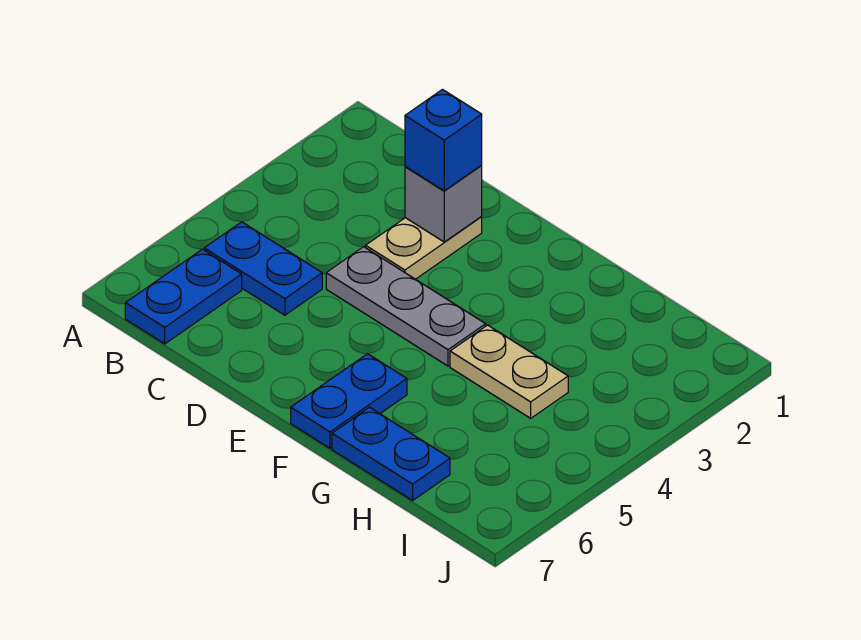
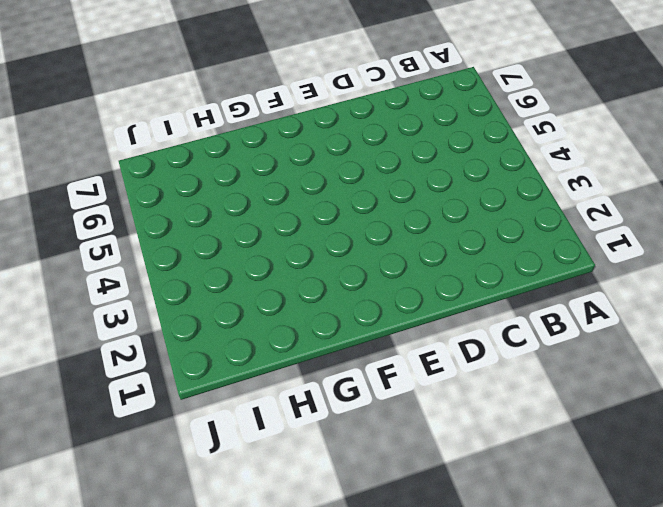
none -> blue plate B5:C5 level 1
none -> blue plate B6:B7 level 1

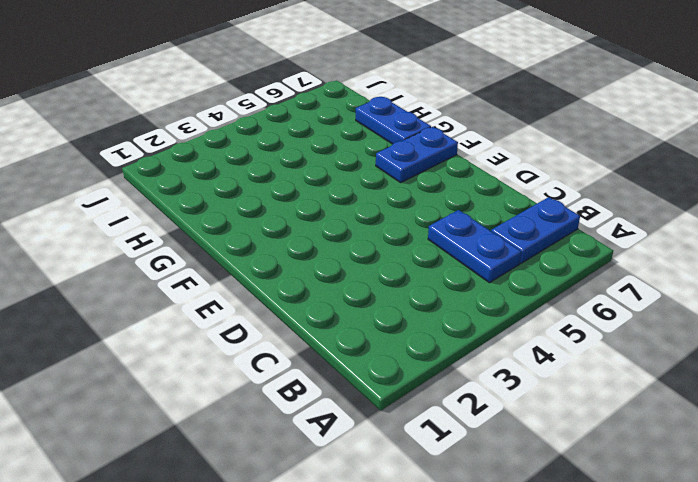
none -> tan plate D2:D3 level 1
none -> grey plate D4:F4 level 1

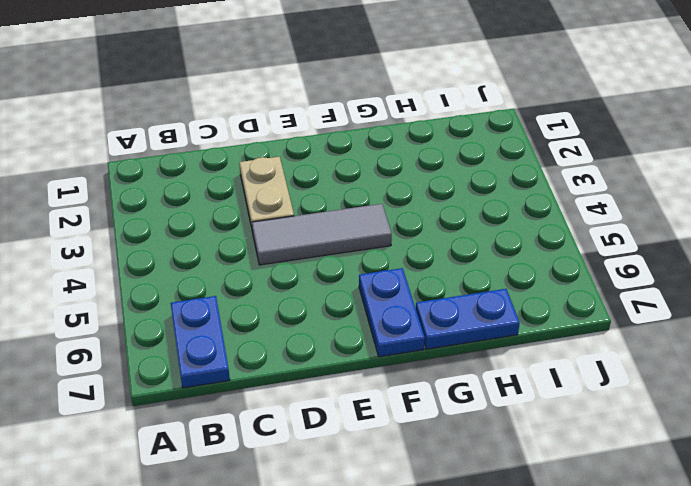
grey tile D4:F4 level 1 -> grey plate D4:F4 level 1
none -> blue plate B5:C5 level 1
none -> tan plate G4:H4 level 1

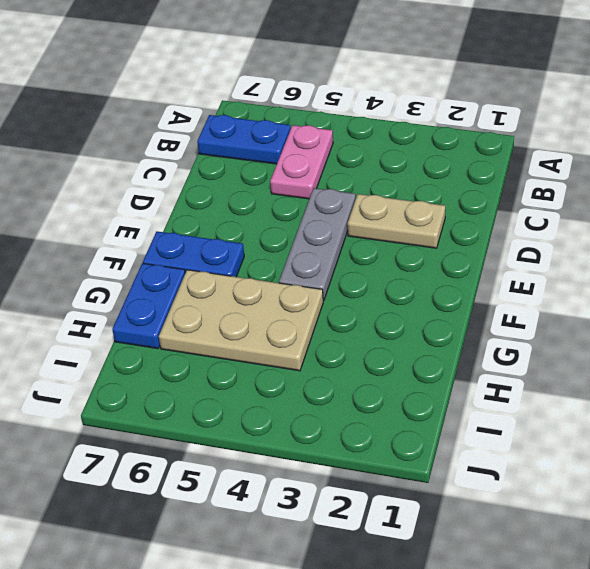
pink plate B5:C5 level 1 -> blue plate B5:C5 level 1
tan plate G4:H6 level 1 -> tan plate G4:H4 level 1
none -> grey brick D2 level 2
none -> blue brick D2 level 3

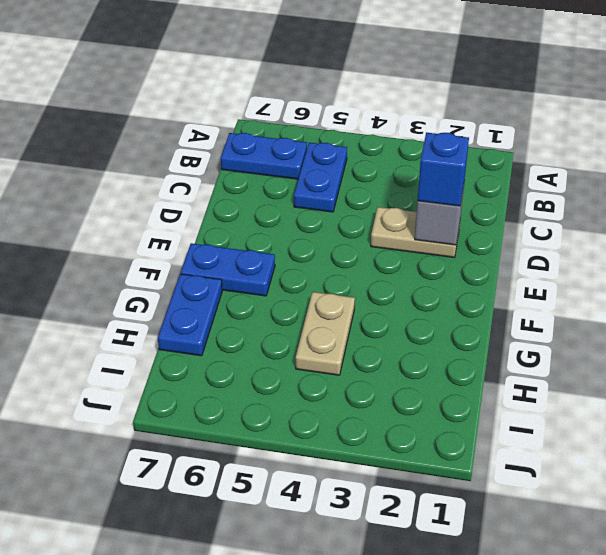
none -> grey plate D4:F4 level 1

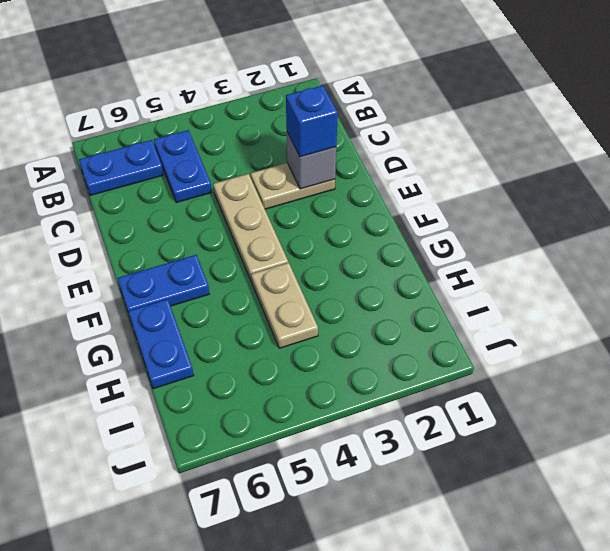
tan plate D4:F4 level 1 -> grey plate D4:F4 level 1

